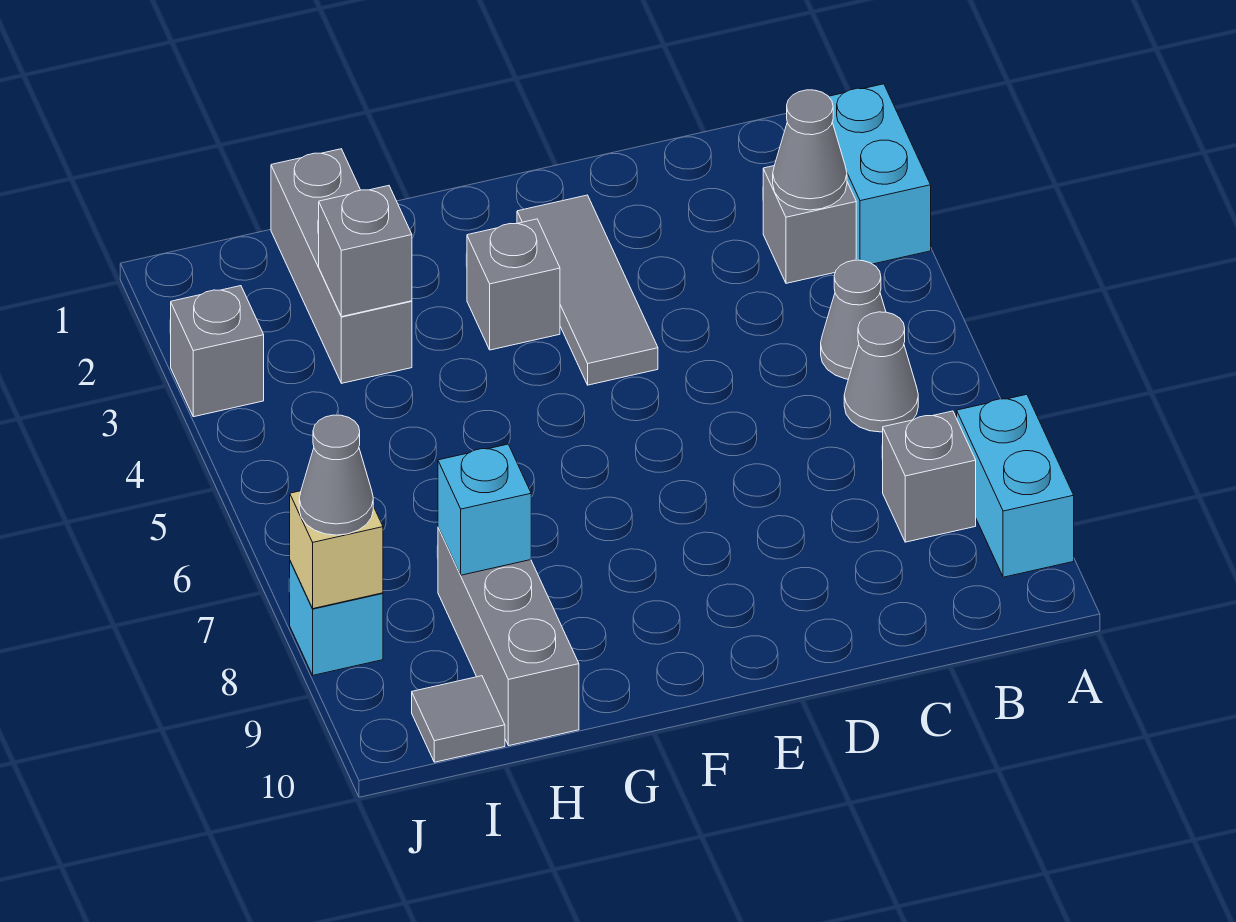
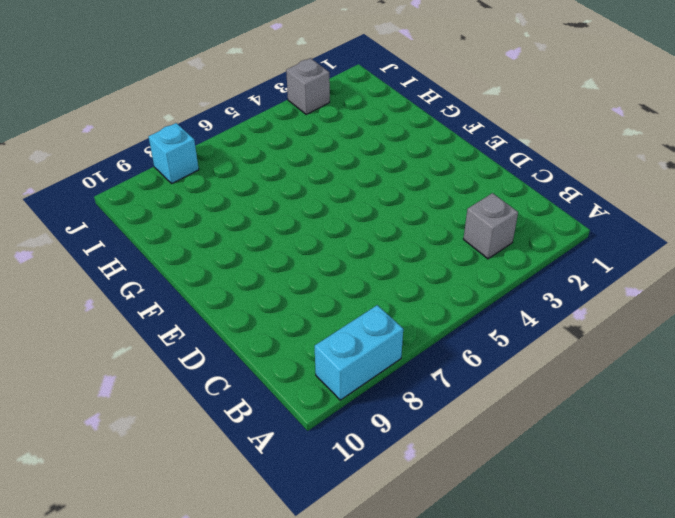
none -> cyan brick A2:A3 level 1
none -> grey cone B5 level 1
none -> grey cone B6 level 1

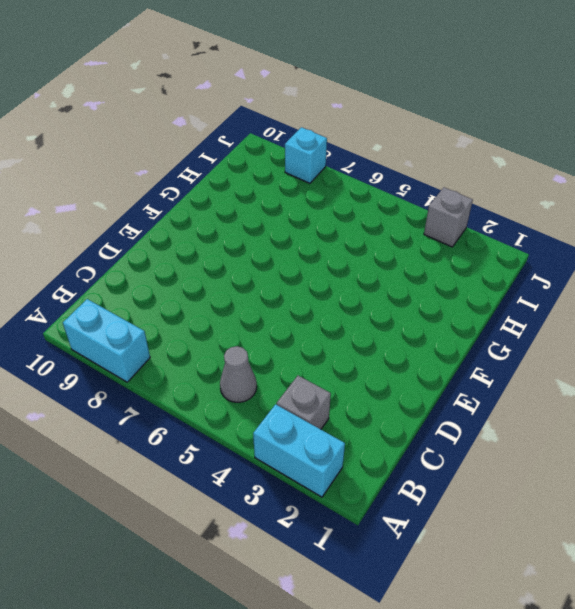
none -> grey cone B6 level 1
none -> grey brick B8 level 1
none -> grey tile E2:E4 level 1

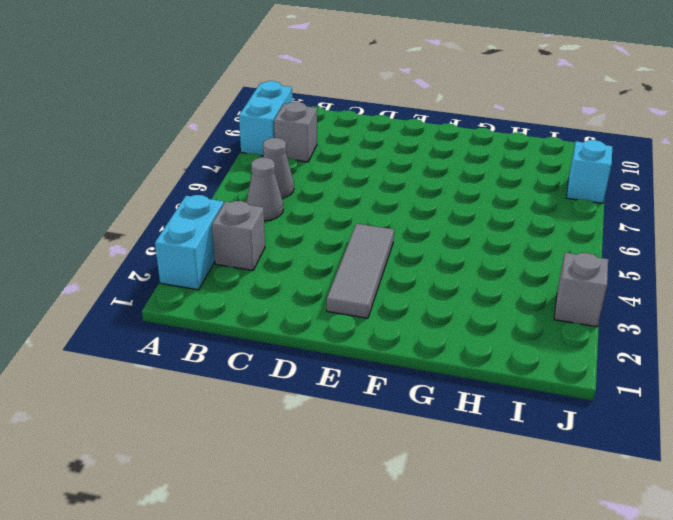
none -> grey brick F3 level 1
none -> grey brick H1:H3 level 1
none -> grey brick H8:H10 level 1

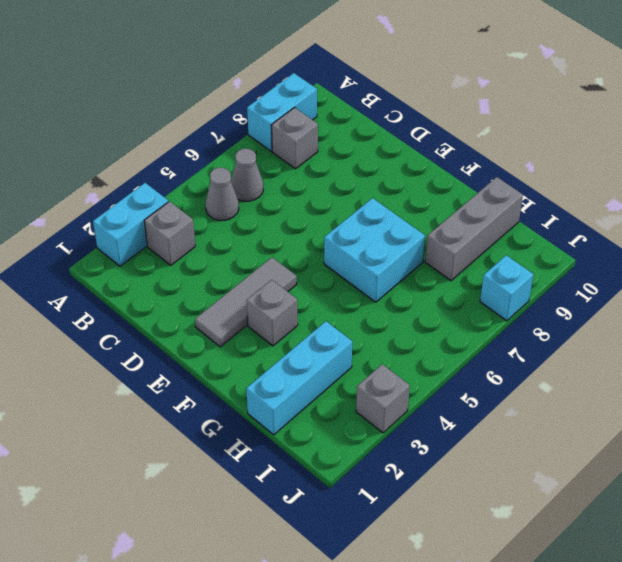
cyan brick F6:G7 level 1 -> none
cyan brick H1:H3 level 1 -> grey brick H1:H3 level 1
none -> grey tile I10 level 1
none -> grey cone B3 level 2
none -> grey brick H3 level 2

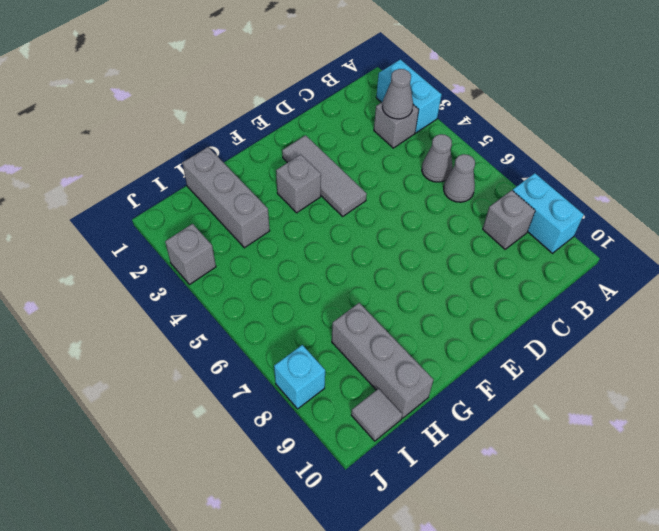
none -> grey brick H3 level 2
none -> cyan brick H8 level 2
none -> tan brick J8 level 2

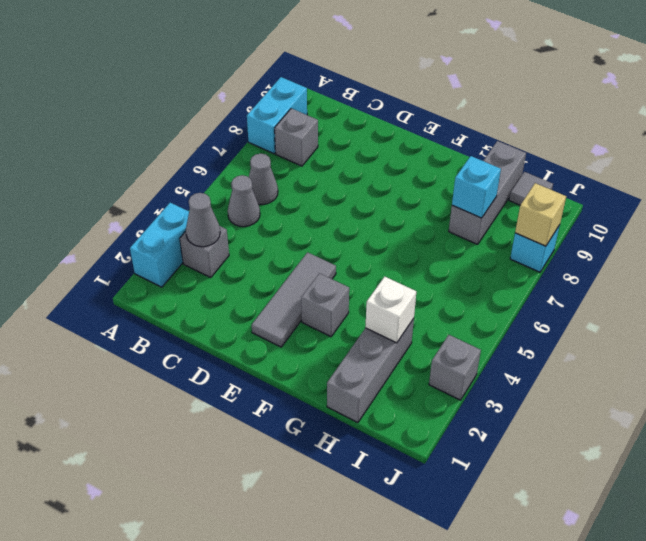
white brick H3 level 2 -> grey brick H3 level 2
none -> grey cone J8 level 3

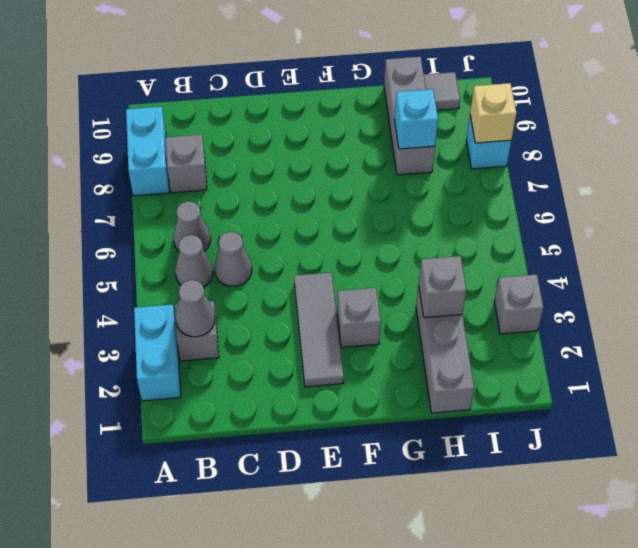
grey cone C5 level 1 -> grey cone J8 level 3

